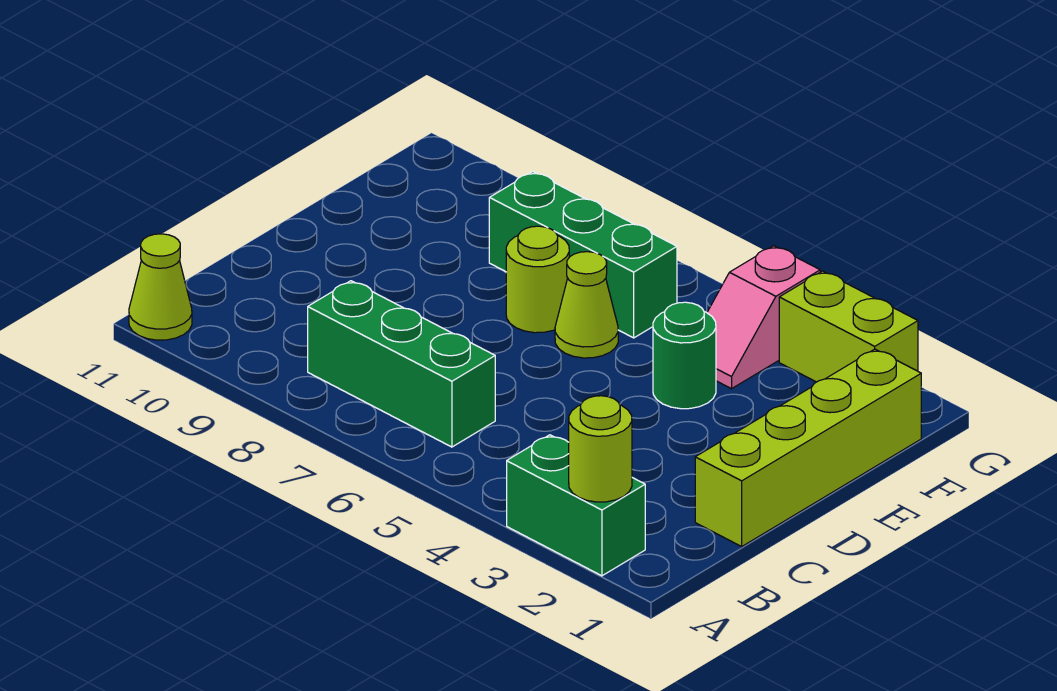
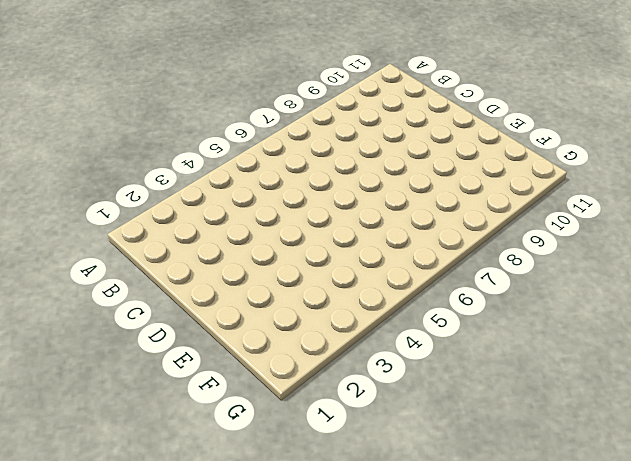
none -> green brick A2:A3 level 1
none -> lime cone A11 level 1

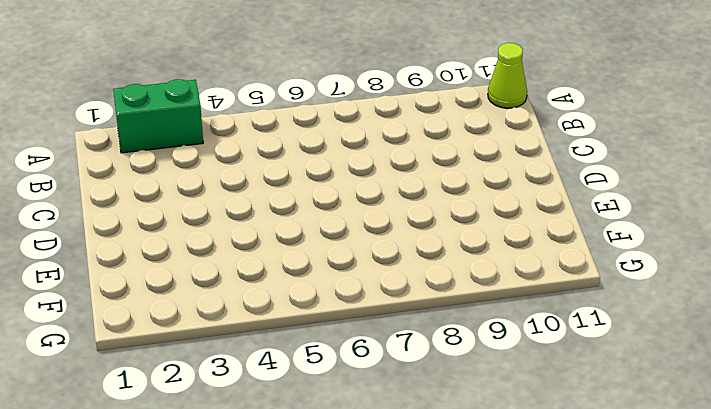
none -> green brick B6:B8 level 1
none -> lime brick C1:F1 level 1

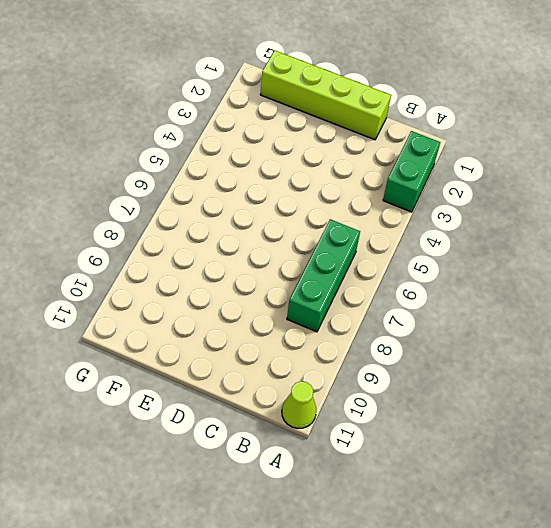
none -> green round brick E4 level 1
none -> lime cone E6 level 1

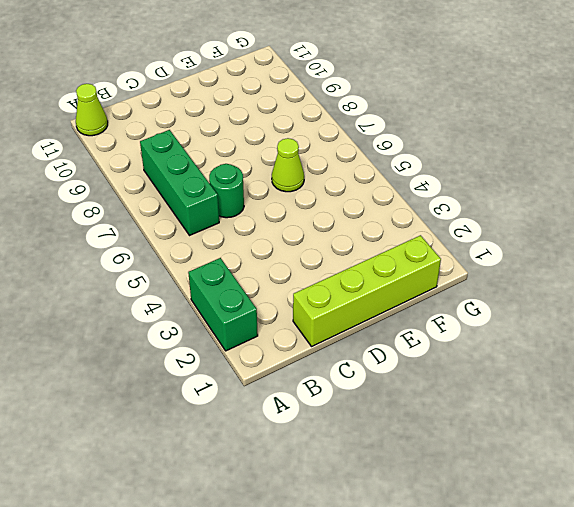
green round brick C6 level 1 -> green round brick E4 level 1
none -> lime round brick E7 level 1
none -> pink slope F4:G4 level 1 top G

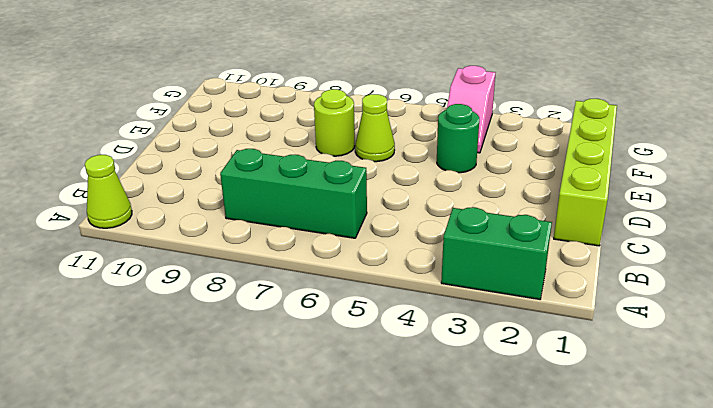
none -> green brick F6:F8 level 1
none -> lime brick G2:G3 level 1

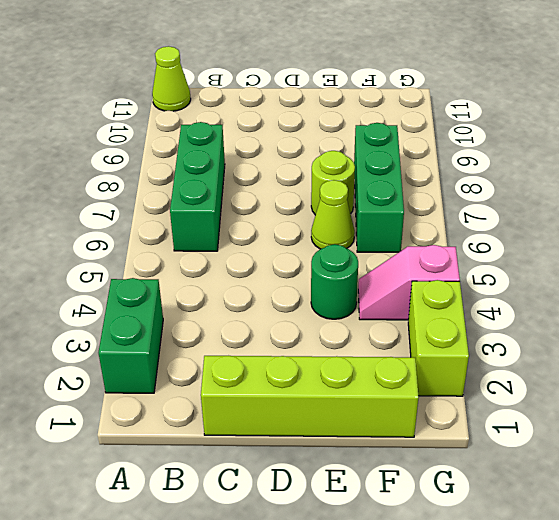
none -> lime round brick A2 level 2

